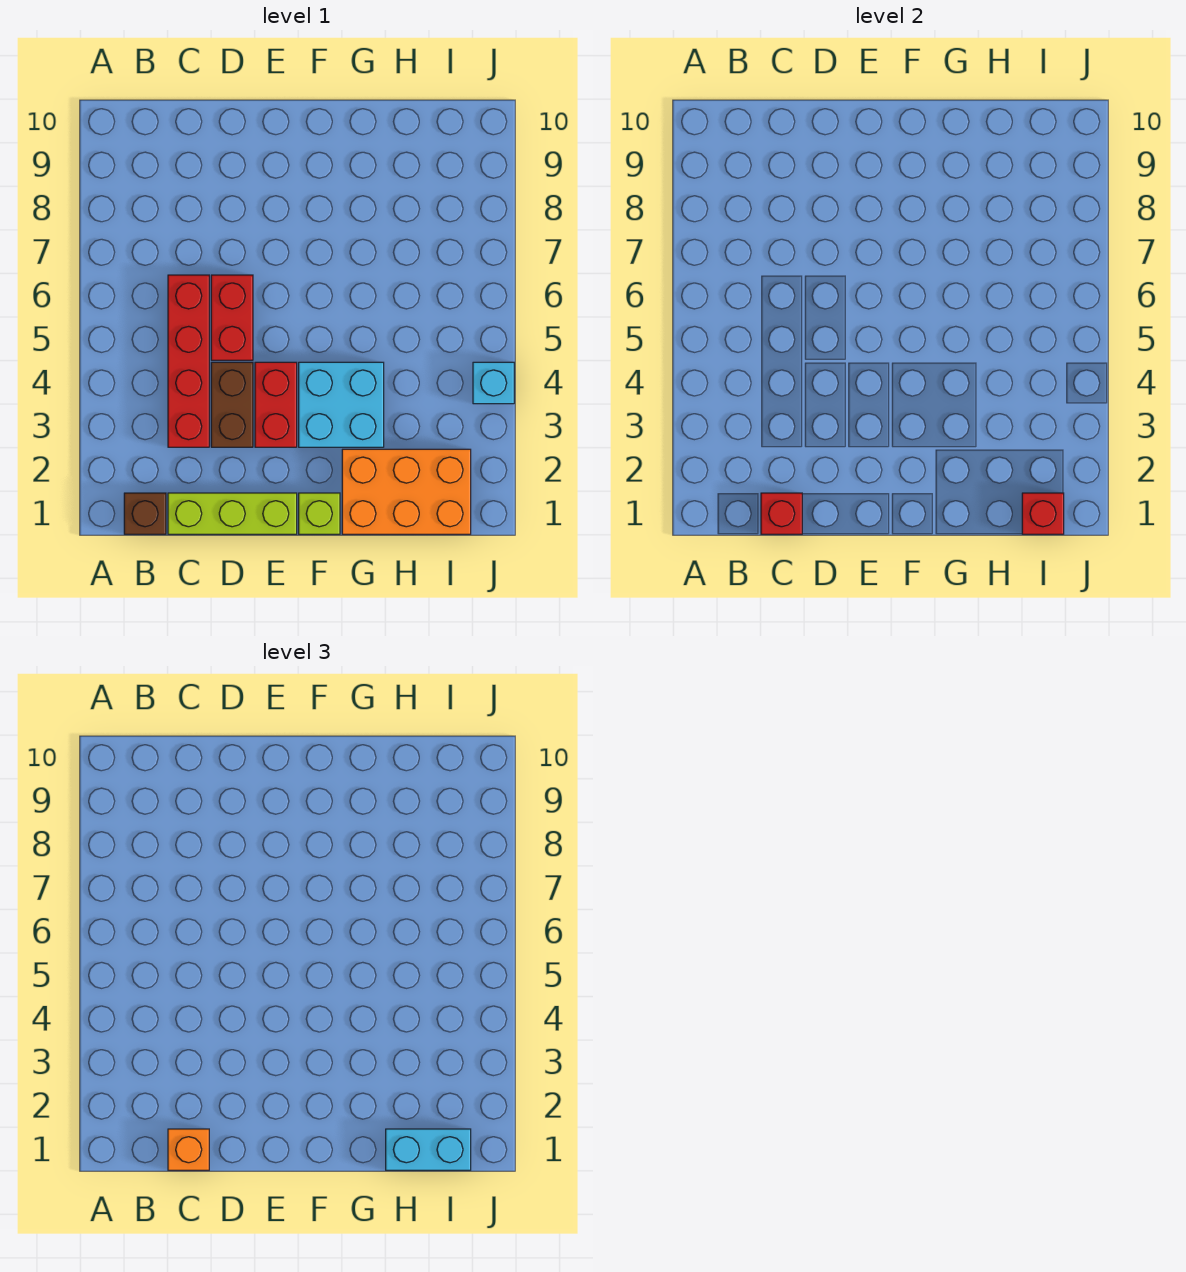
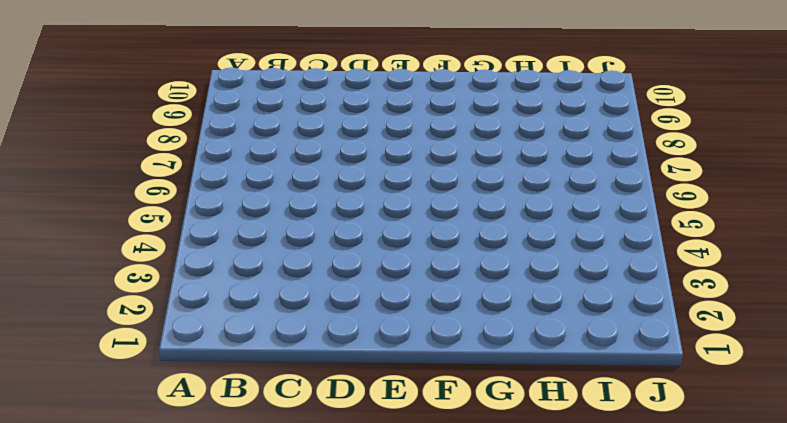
none -> brown brick B1 level 1
none -> lime brick C1:E1 level 1
none -> red brick C3:C6 level 1

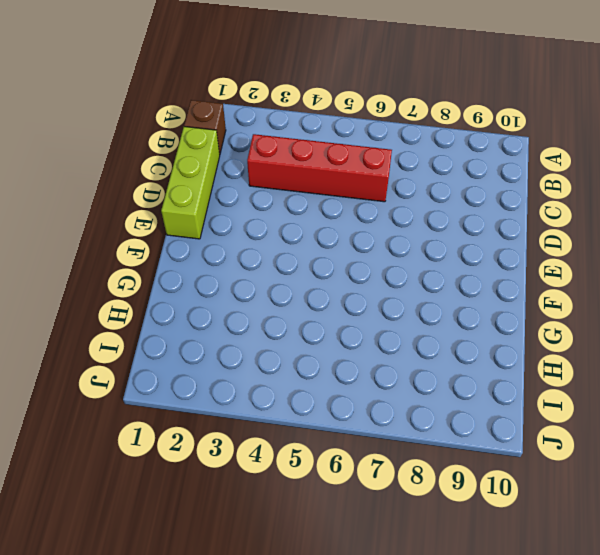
none -> brown brick D3:D4 level 1
none -> red brick D5:D6 level 1
none -> red brick E3:E4 level 1

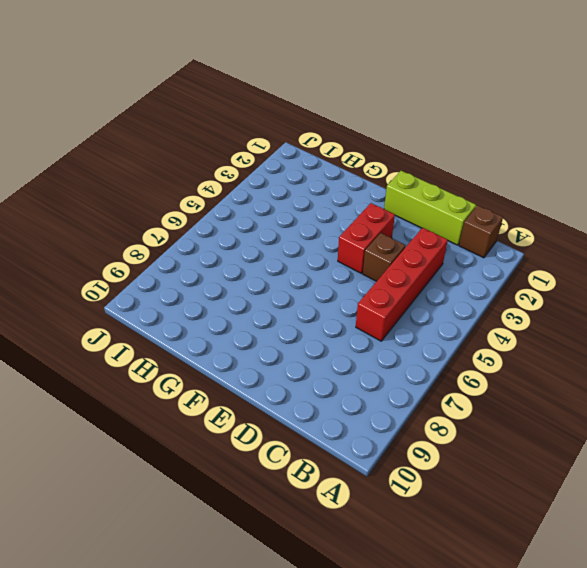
brown brick D4 level 1 -> brown brick D3:D4 level 1
none -> red brick D5:D6 level 1
none -> lime brick F1 level 1
none -> cyan brick F3:G4 level 1

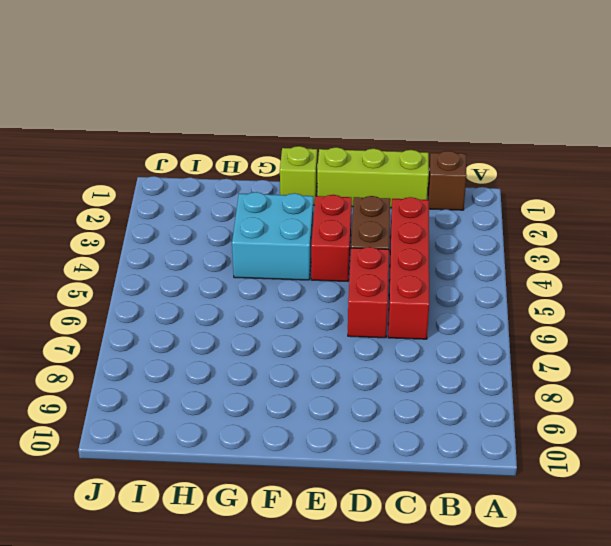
none -> orange brick G1:I2 level 1
none -> cyan brick J4 level 1
none -> red brick C1 level 2

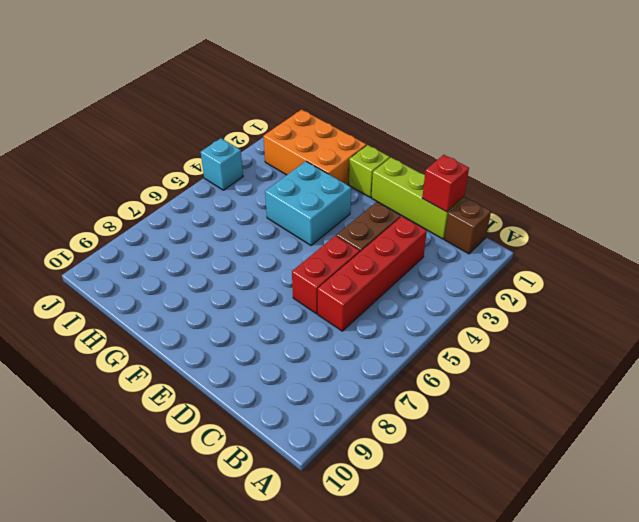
none -> red brick E3:E4 level 1
none -> red brick I1 level 2
none -> orange brick C1 level 3

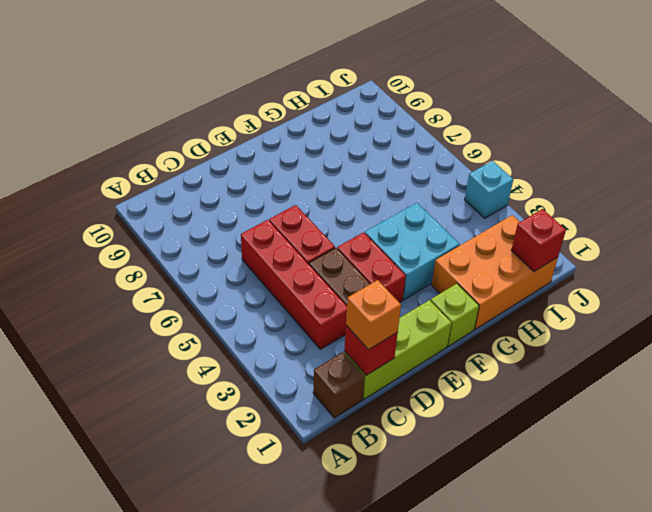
none -> cyan brick H1:I1 level 3

